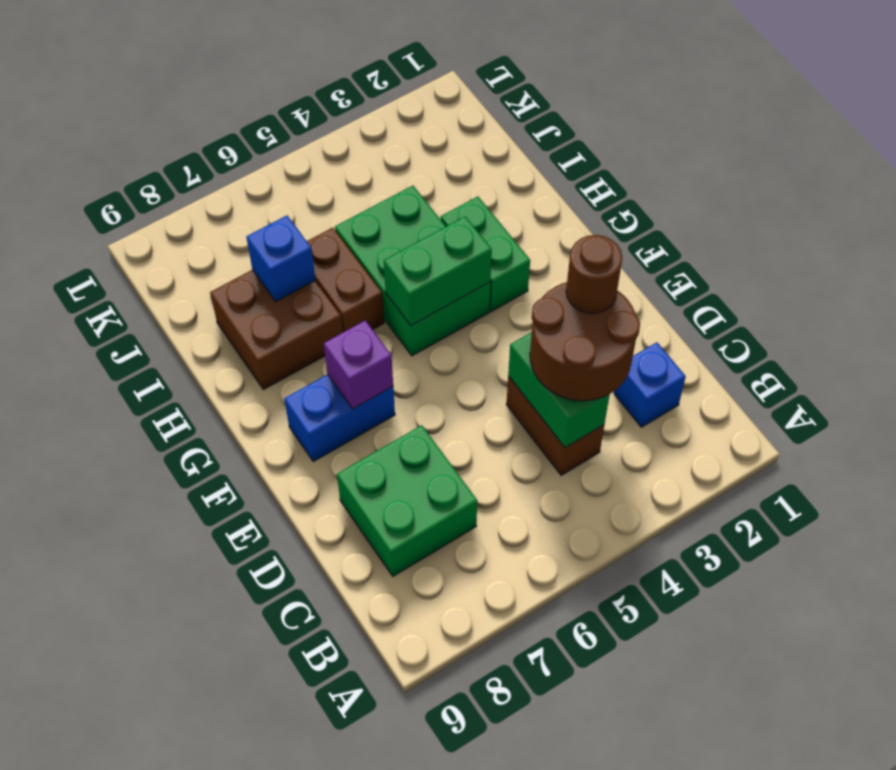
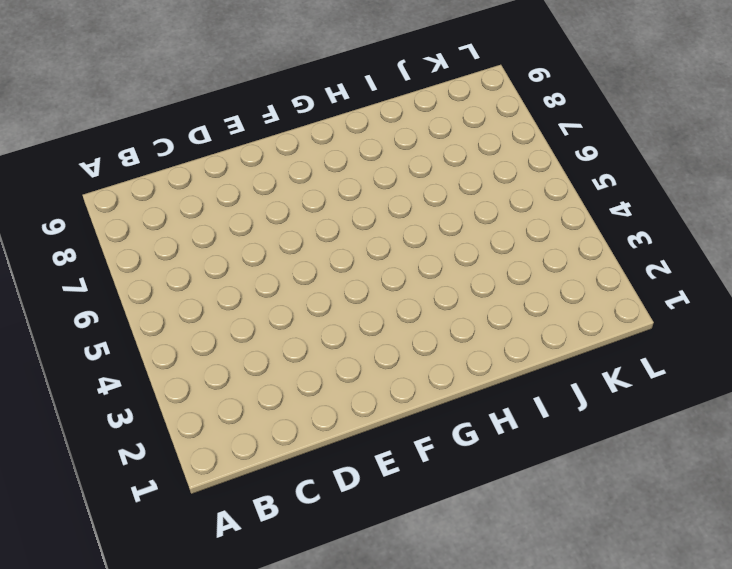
none -> blue brick C2 level 1
none -> brown brick C4:D4 level 1
none -> green brick C7:D8 level 1

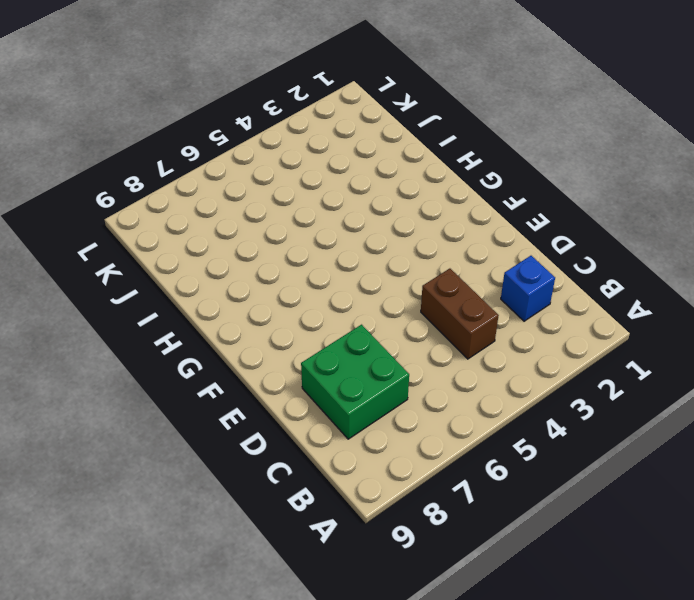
none -> blue brick F7:F8 level 1
none -> green brick G3:H3 level 1
none -> green brick G4:I5 level 1

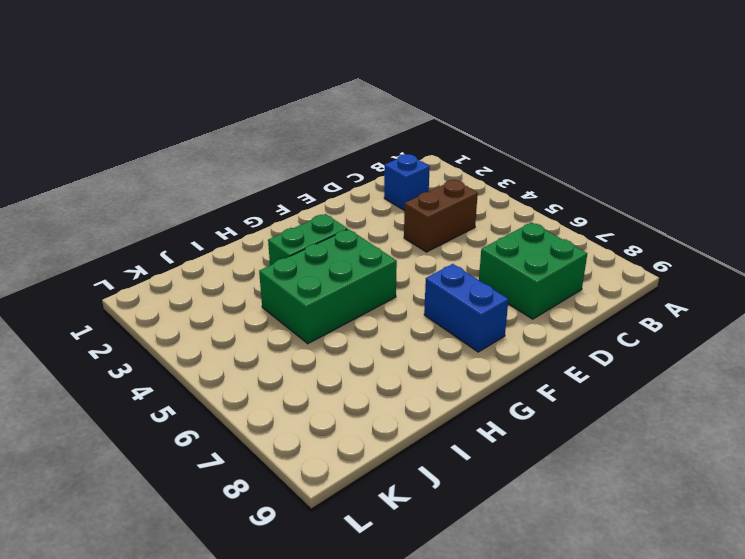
none -> brown brick H6:I6 level 1
none -> brown brick H7:I8 level 1
none -> green brick C4:D4 level 2

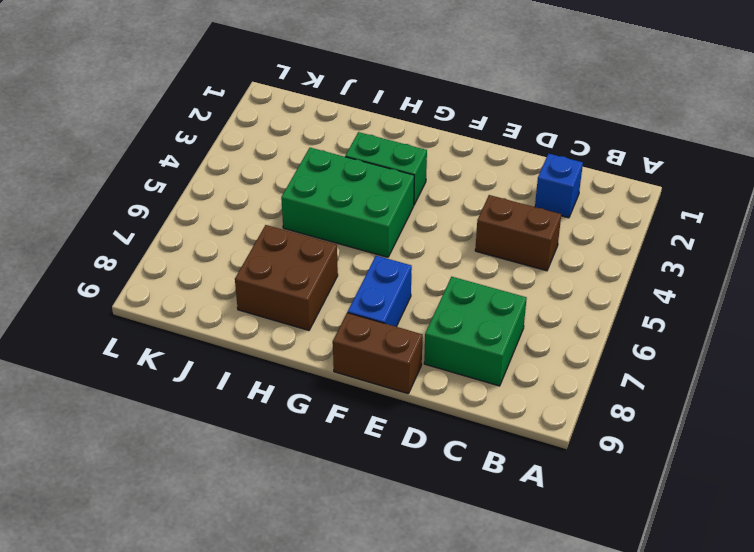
brown brick E9:F9 level 1 -> brown brick H6:I6 level 1
none -> green brick C4:D4 level 2
none -> purple brick F7 level 2
none -> green brick G4:G5 level 2

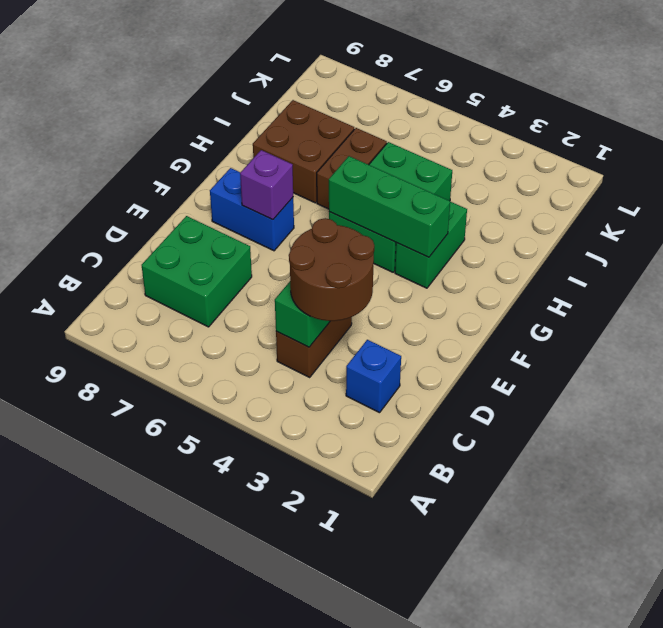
green brick G3:G5 level 2 -> green brick G4:G5 level 2
none -> blue brick I7 level 2
none -> brown round brick D3 level 4

